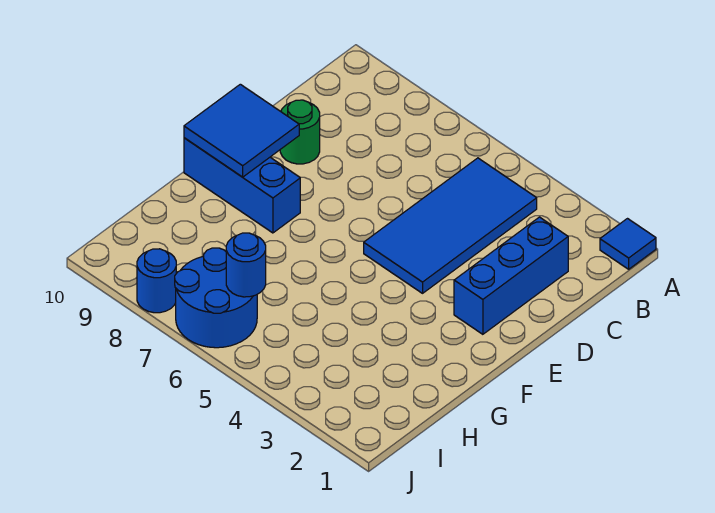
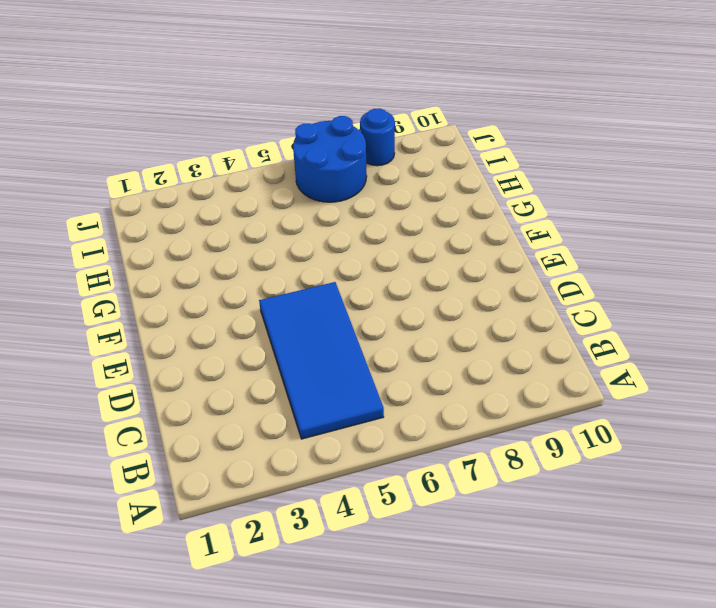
none -> blue tile A1 level 1
none -> blue brick C2:E2 level 1

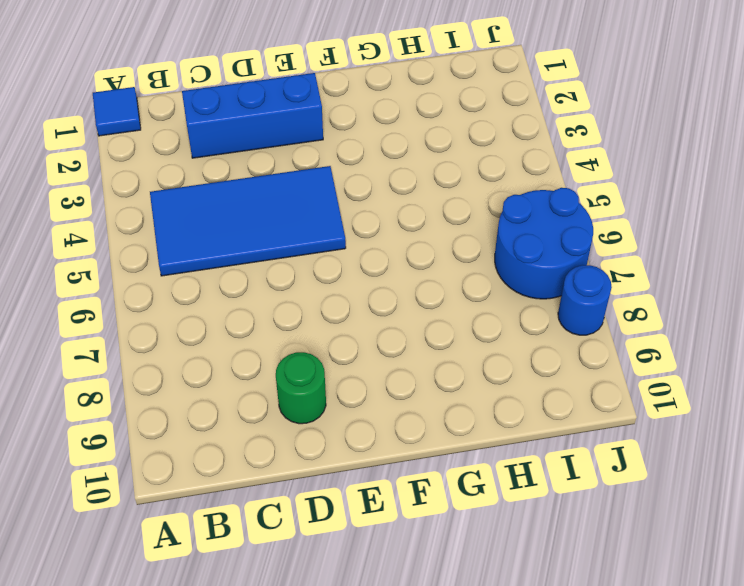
none -> blue brick F8:F10 level 1
none -> blue tile E9:F10 level 2

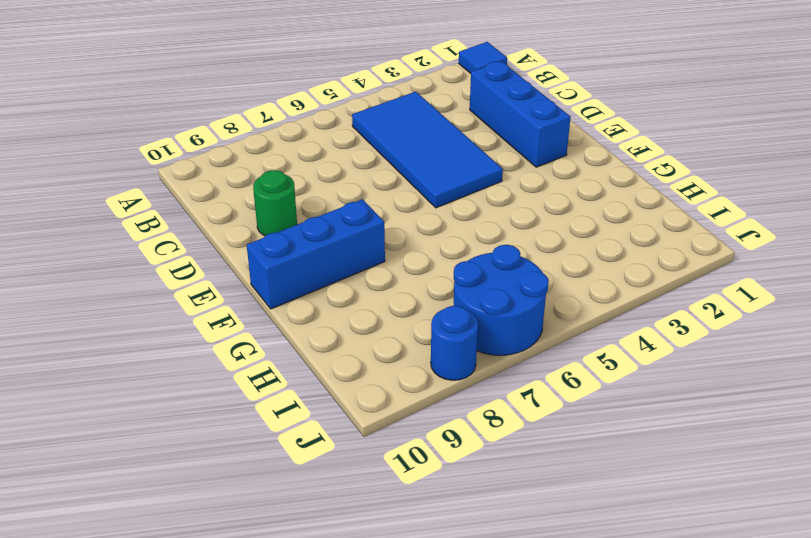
none -> blue tile E9:F10 level 2
none -> blue round brick I6 level 2

